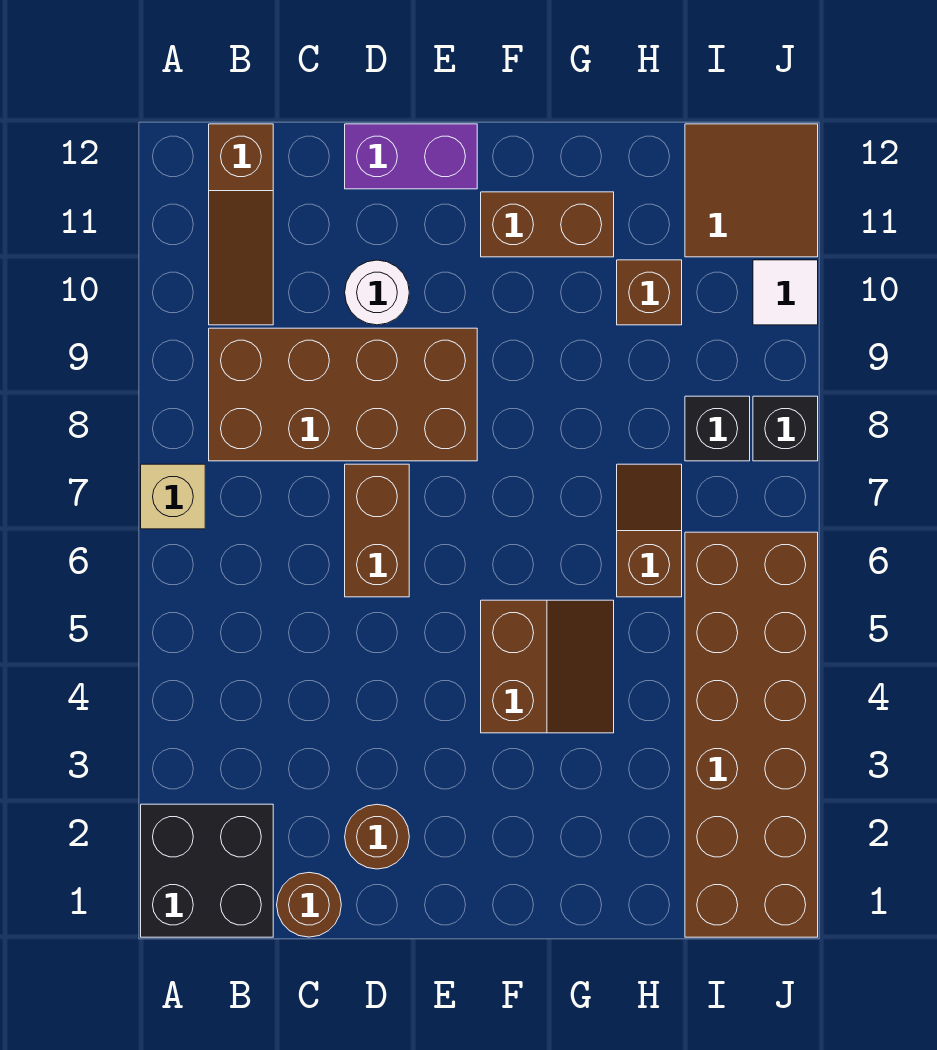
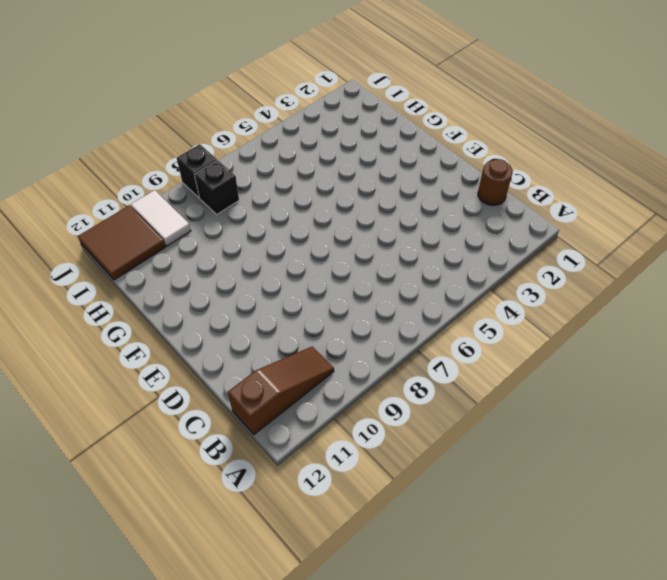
white tile I10:J10 level 1 -> white tile J10 level 1
none -> black brick A1:B2 level 1
none -> tan brick A7 level 1
none -> brown brick B8:E9 level 1

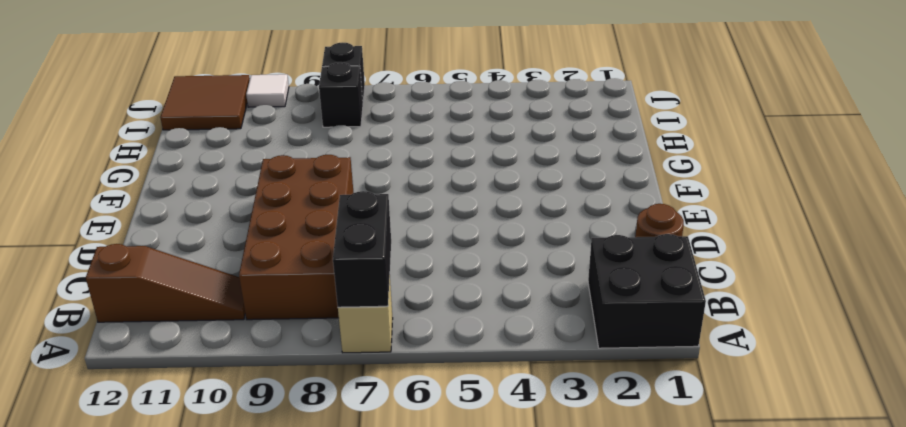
black brick A7:B7 level 2 -> none
none -> brown round brick D2 level 1
none -> brown brick D6:D7 level 1
none -> white round brick D10 level 1

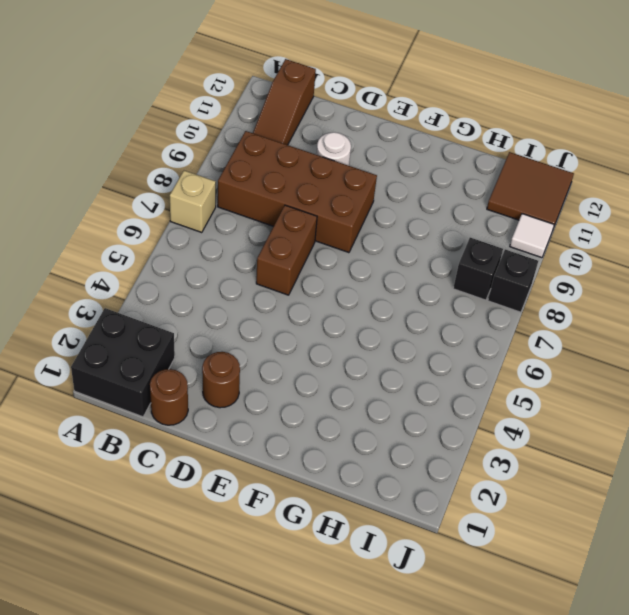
none -> purple brick D12:E12 level 1
none -> brown slope F4:G5 level 1 top F
none -> brown brick F11:G11 level 1

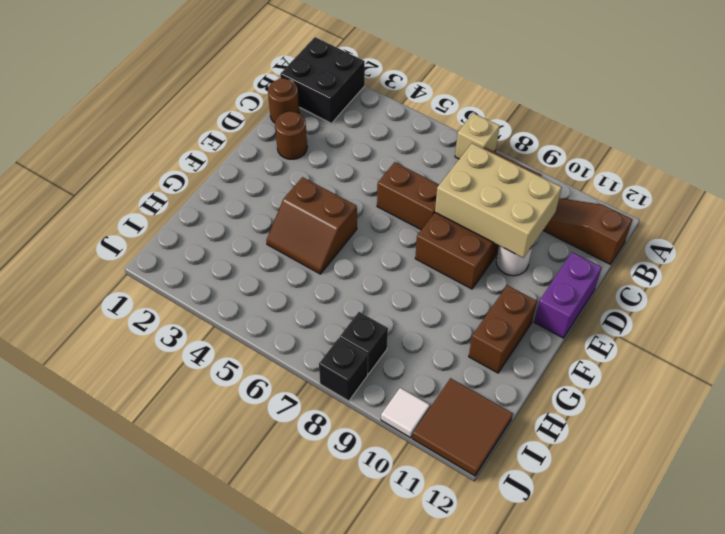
tan brick C8:D10 level 2 -> none
none -> brown slope H6:H7 level 1 top 6
none -> brown brick H10 level 1
none -> brown brick I1:J6 level 1

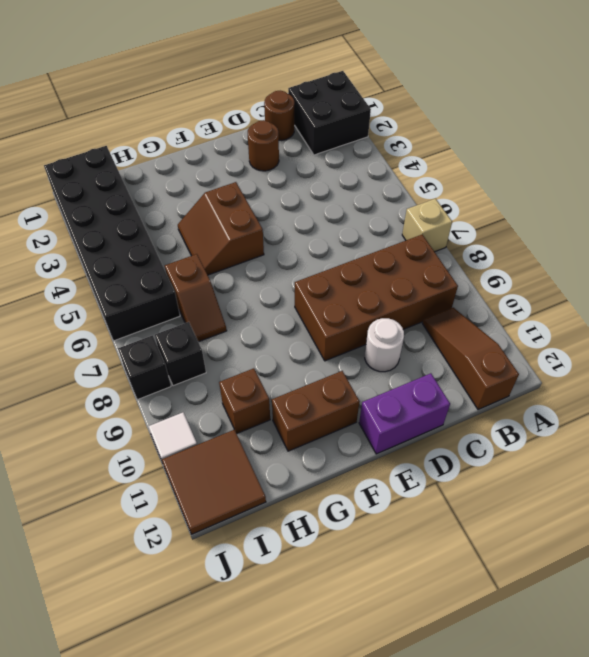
black brick I1:J6 level 1 -> brown brick I1:J6 level 1
none -> brown brick D6:D7 level 1

